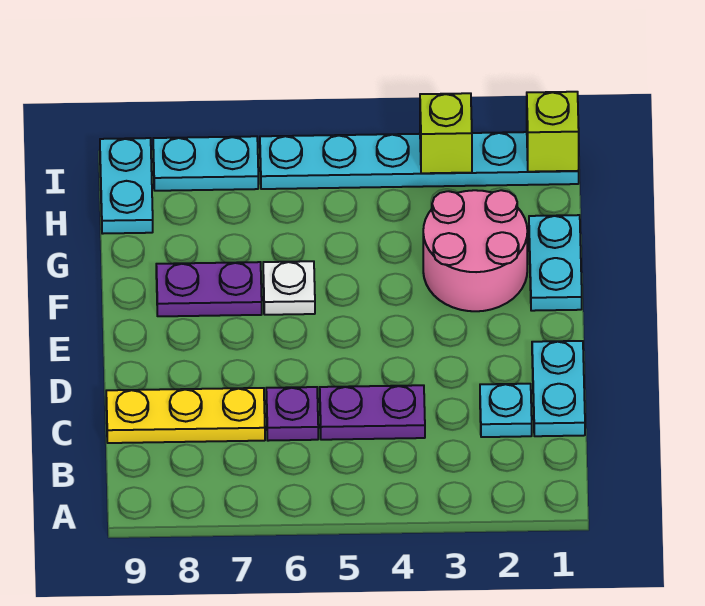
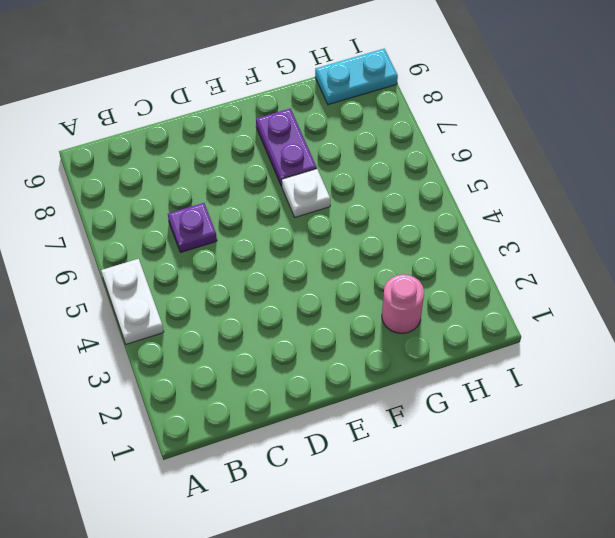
white plate A4:A5 level 1 -> none
pink round brick G2 level 1 -> pink round brick F2:G3 level 1
none -> cyan plate C1:D1 level 1
none -> cyan plate C2 level 1
none -> purple plate C4:C5 level 1

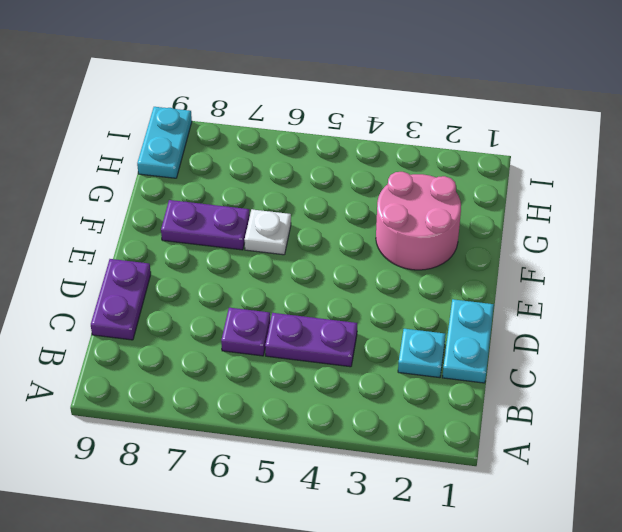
purple plate C9:D9 level 1 -> yellow plate C7:C9 level 1
none -> cyan plate F1:G1 level 1
none -> cyan plate I1:I6 level 1
none -> cyan plate I7:I8 level 1

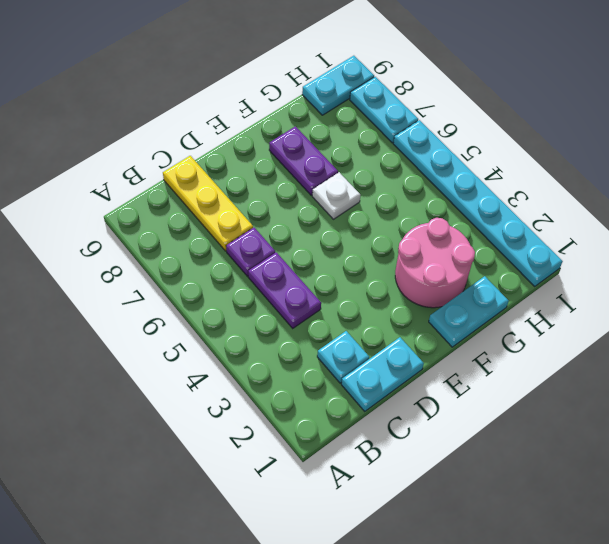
none -> lime brick I1 level 2
none -> lime brick I3 level 2

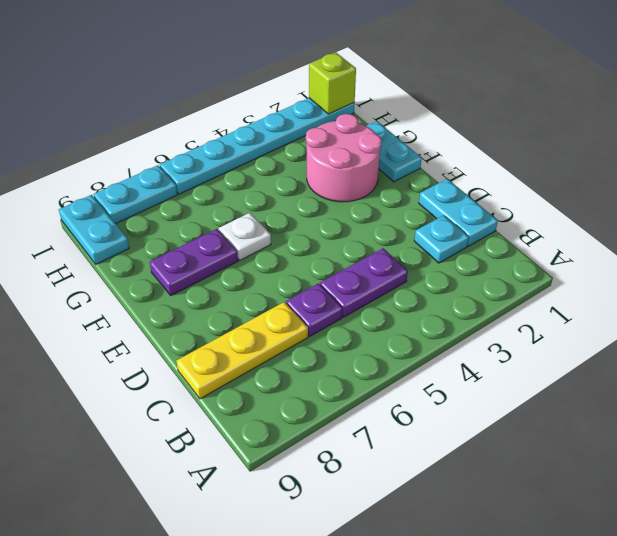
none -> lime brick I3 level 2

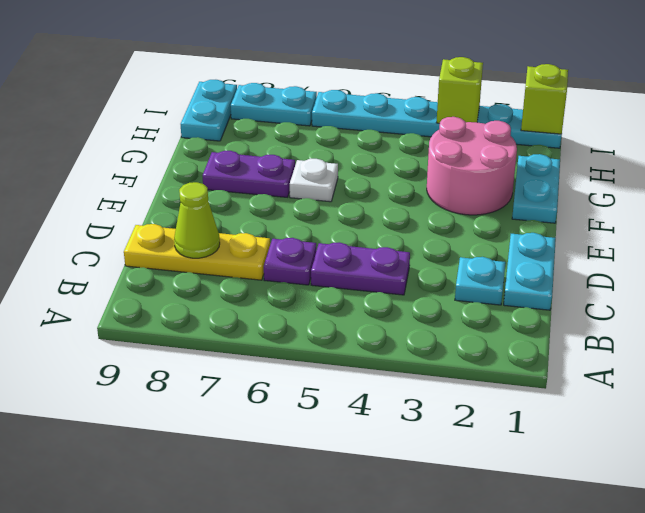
lime cone C8 level 2 -> none

